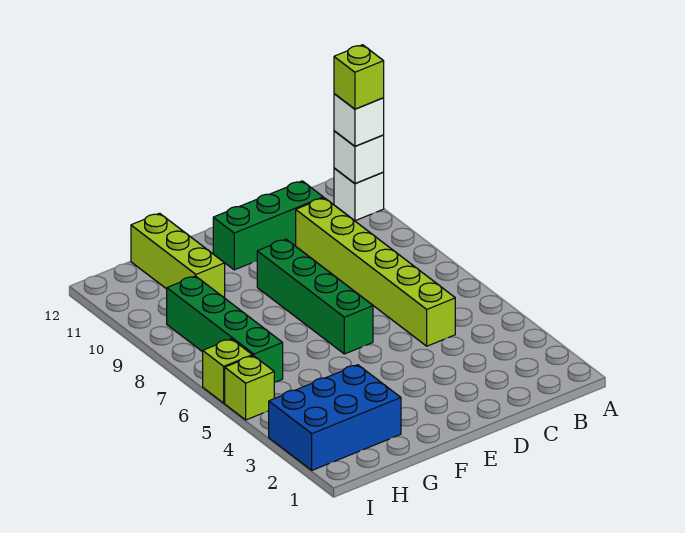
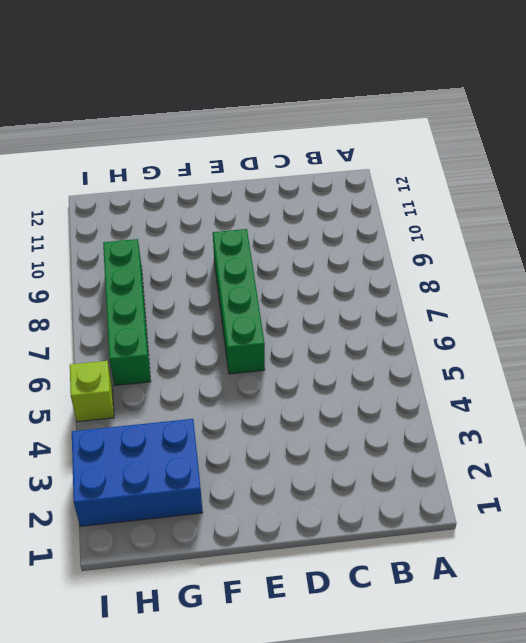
none -> white brick A11 level 1
none -> lime brick C5:C10 level 1
none -> green brick C11:E11 level 1

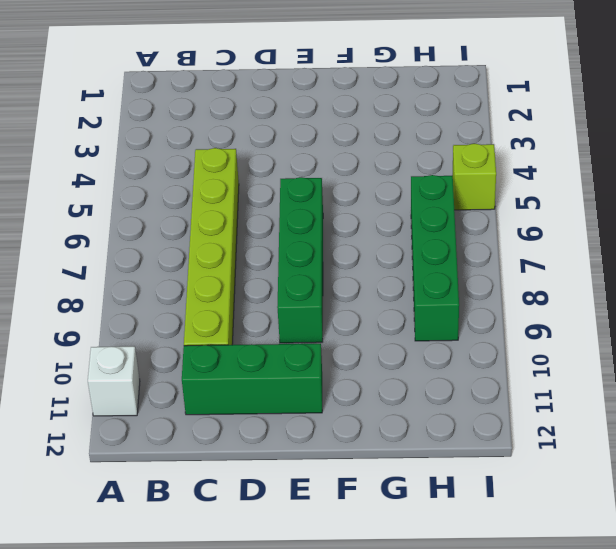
none -> blue brick G2:I3 level 1
none -> lime brick G10:G12 level 1
none -> lime brick I6 level 1

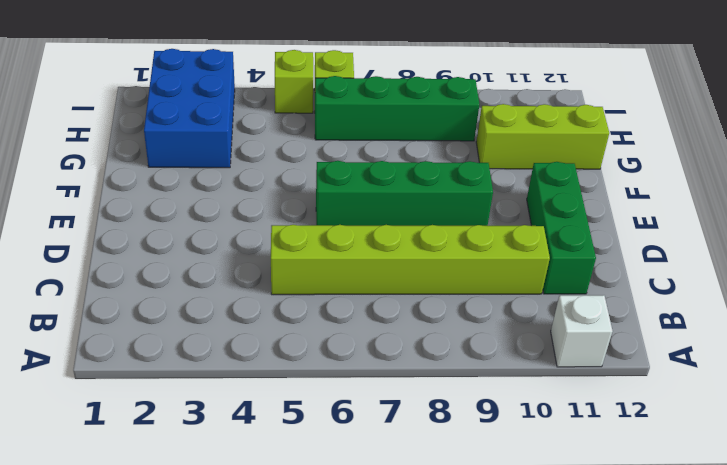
none -> white brick A11 level 2
none -> white brick A11 level 3
none -> lime brick A11 level 4

